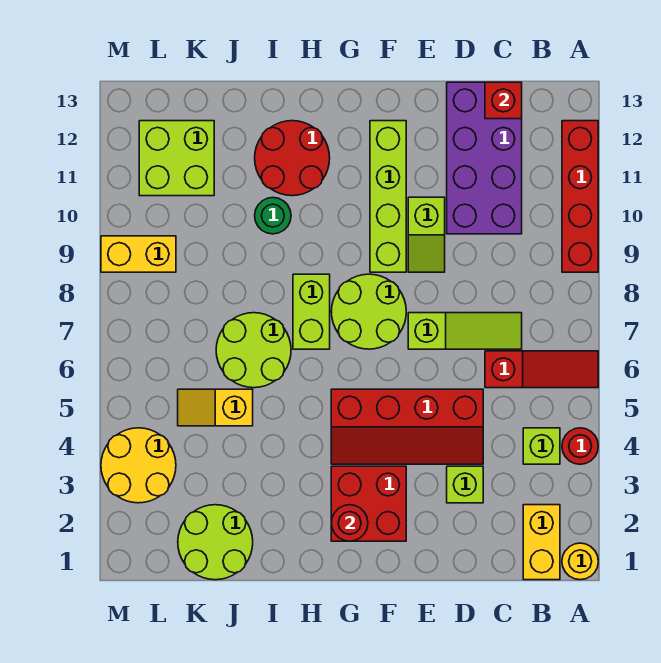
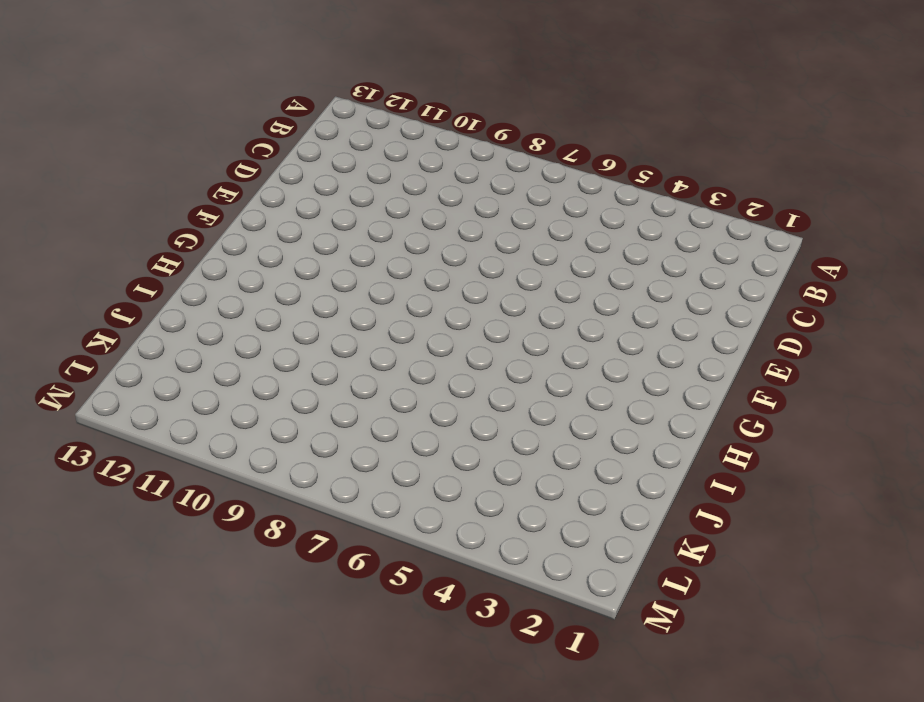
none -> yellow round brick A1 level 1
none -> red round brick A4 level 1
none -> red slope A6:C6 level 1 top C

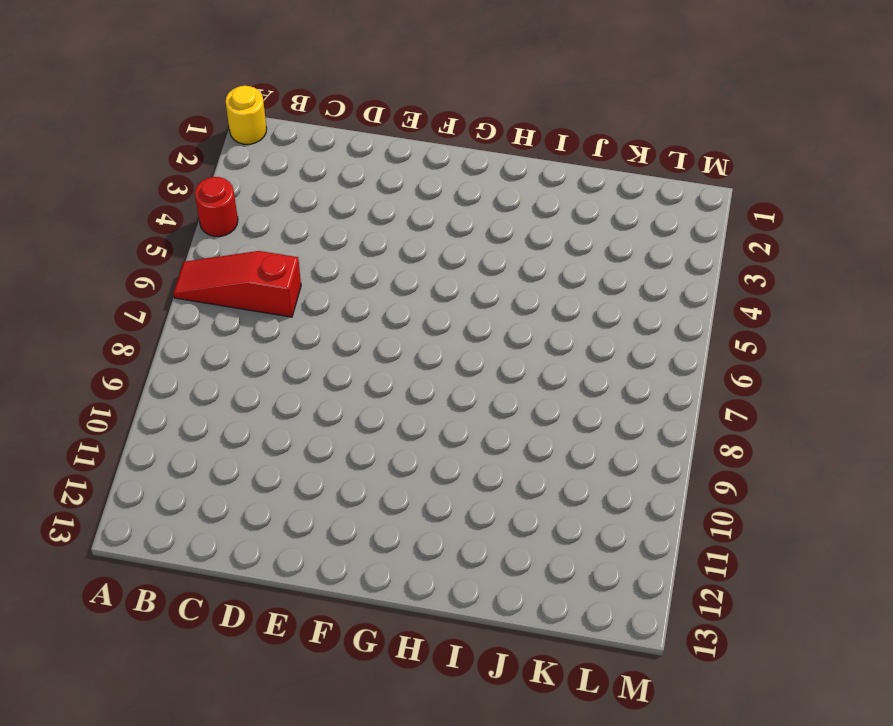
none -> red brick A9:A12 level 1
none -> yellow brick B1:B2 level 1
none -> lime brick B4 level 1

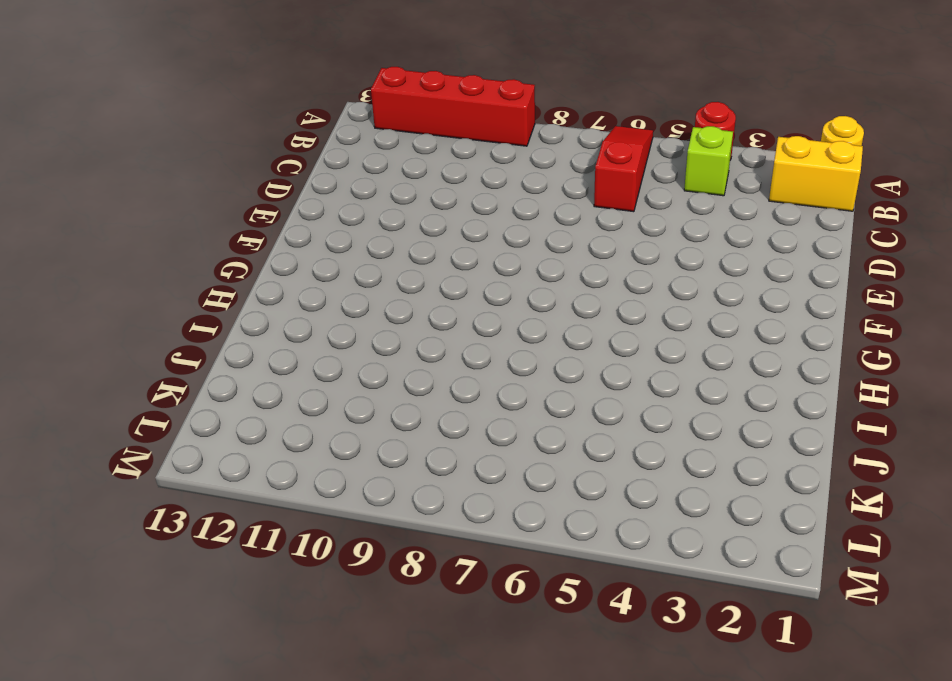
none -> lime slope C7:E7 level 1 top E
none -> purple brick C10:D13 level 1
none -> lime brick D3 level 1

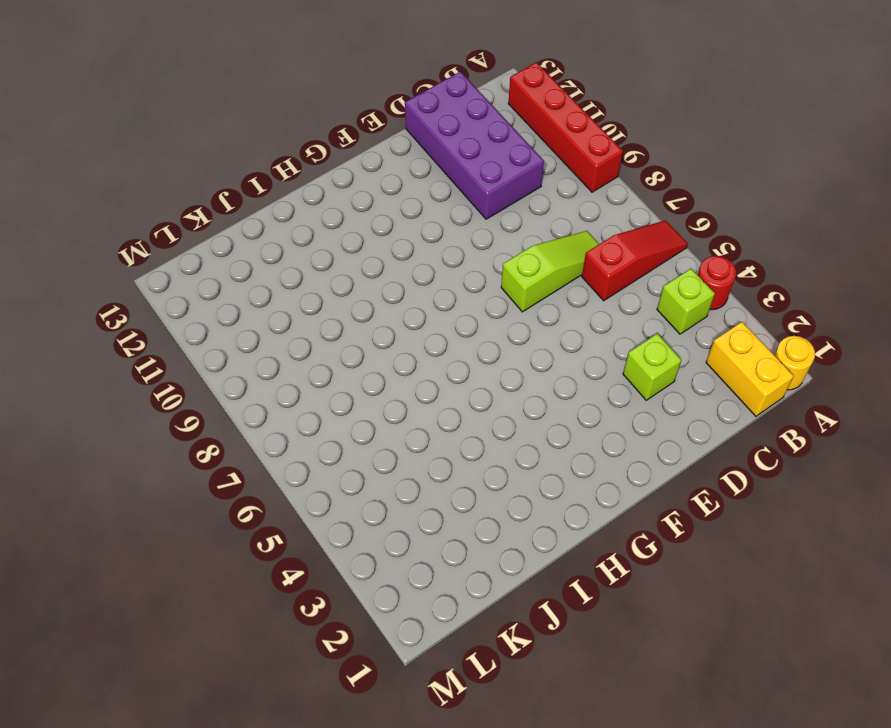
none -> red slope D4:G5 level 1 top 5
none -> lime slope E9:E10 level 1 top 10
none -> red brick F2:G3 level 1

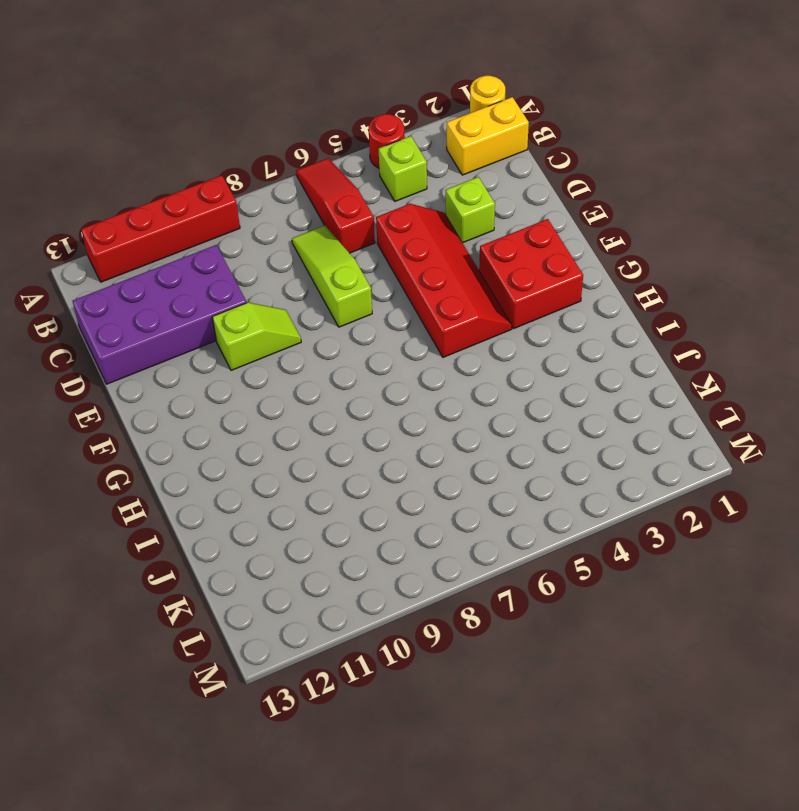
none -> lime round brick F7:G8 level 1
none -> lime brick F9:F12 level 1
none -> lime brick H7:H8 level 1

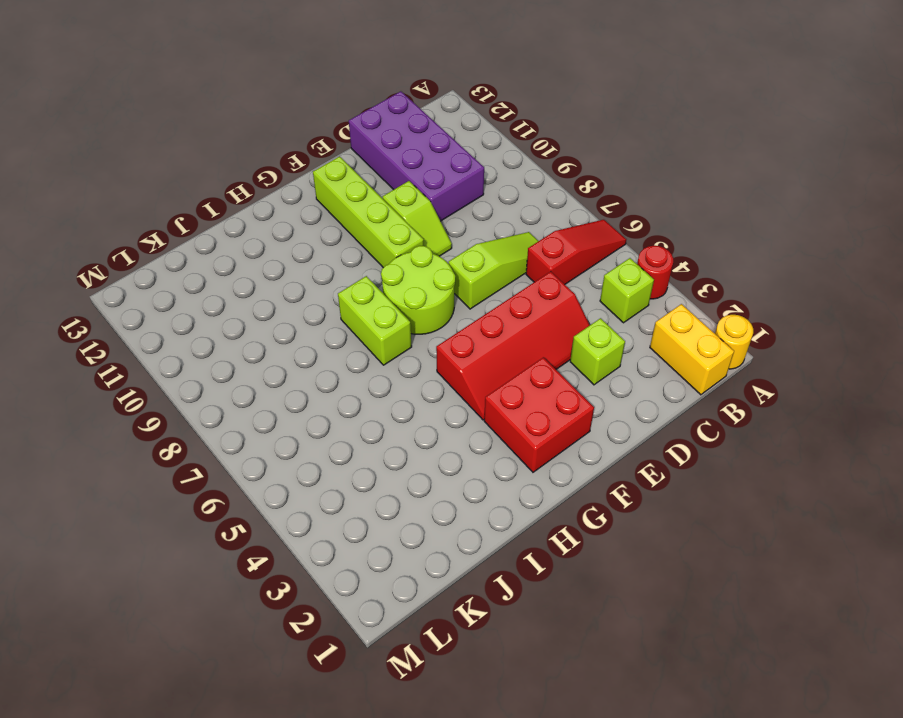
none -> red brick A9:A12 level 1
none -> red round brick H11:I12 level 1
none -> lime round brick I6:J7 level 1

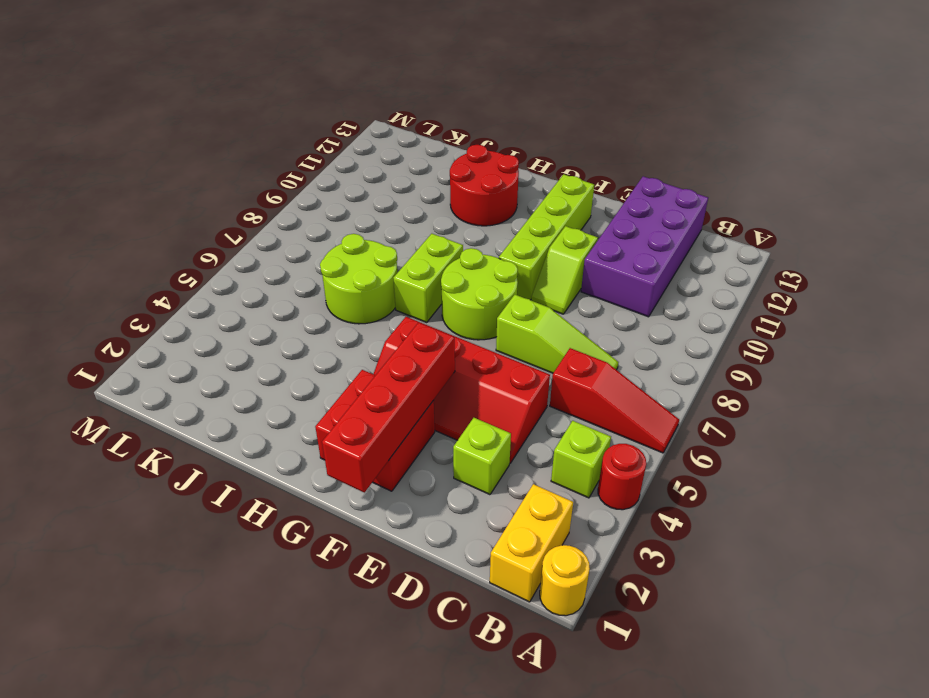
red brick F1:F4 level 2 -> red brick A9:A12 level 1
none -> green round brick I10 level 1
none -> lime round brick J1:K2 level 1
none -> yellow slope J5:K5 level 1 top J

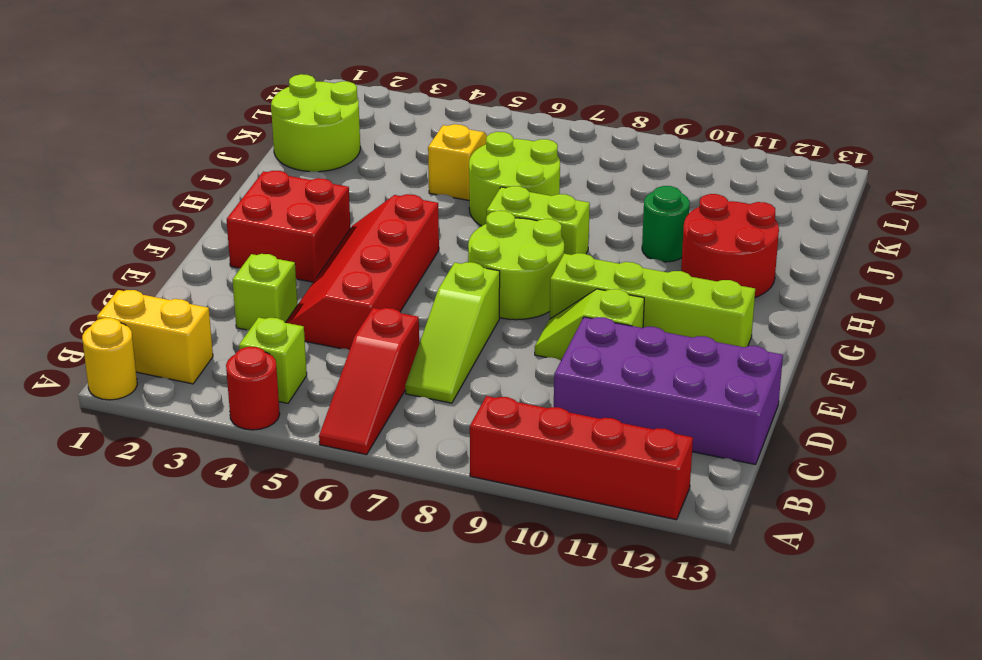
none -> lime brick K11:L12 level 1
none -> yellow round brick L3:M4 level 1
none -> yellow brick L9:M9 level 1

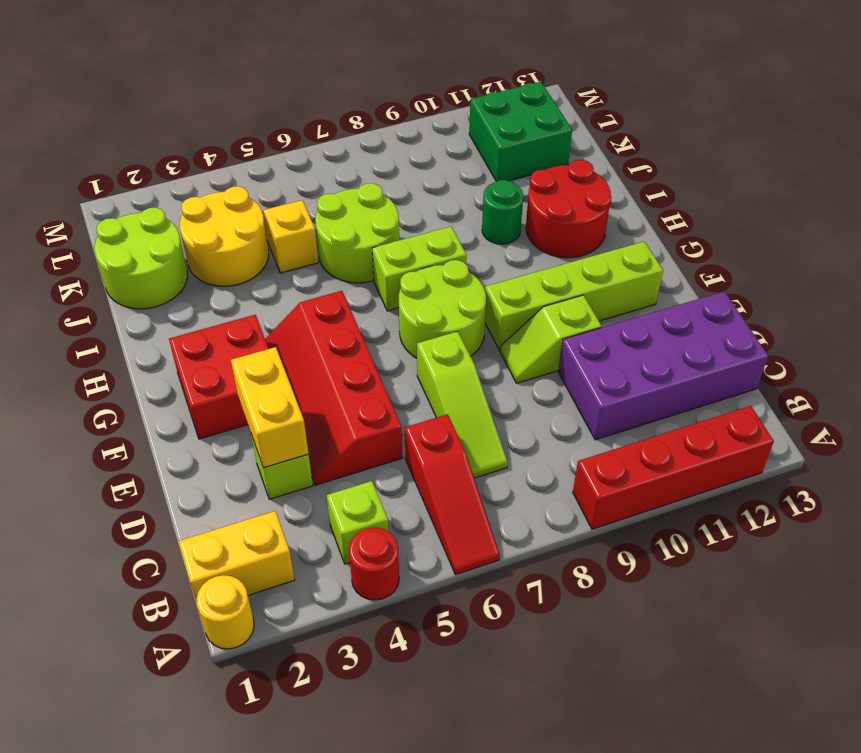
yellow brick D3:E3 level 2 -> yellow brick L9:M9 level 1
yellow round brick J3:K4 level 1 -> yellow round brick L3:M4 level 1
green brick K11:L12 level 1 -> lime brick K11:L12 level 1
none -> red brick C13 level 2
none -> red round brick G2 level 2

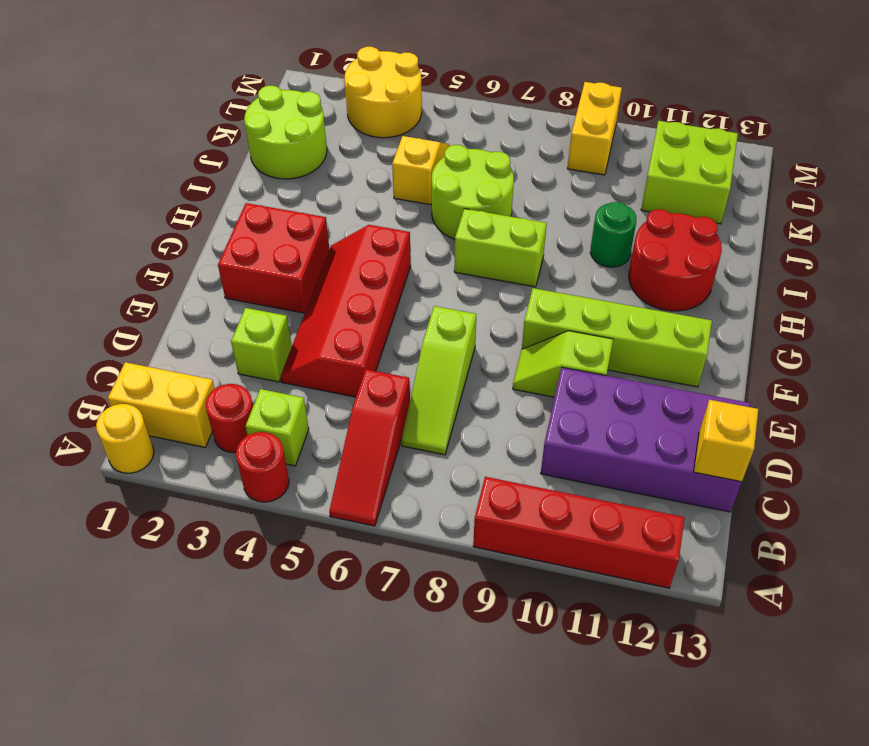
red round brick B3 level 1 -> red round brick G2 level 2
yellow brick C13 level 2 -> red brick C13 level 2
none -> lime round brick F7:G8 level 1

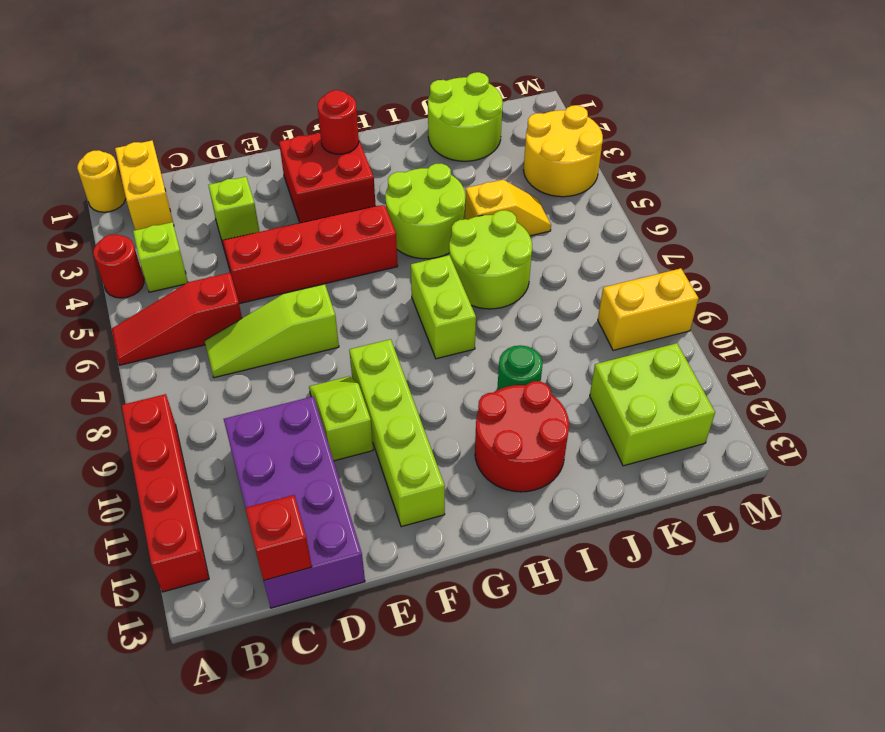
lime round brick H4:I5 level 1 -> lime round brick F7:G8 level 1

